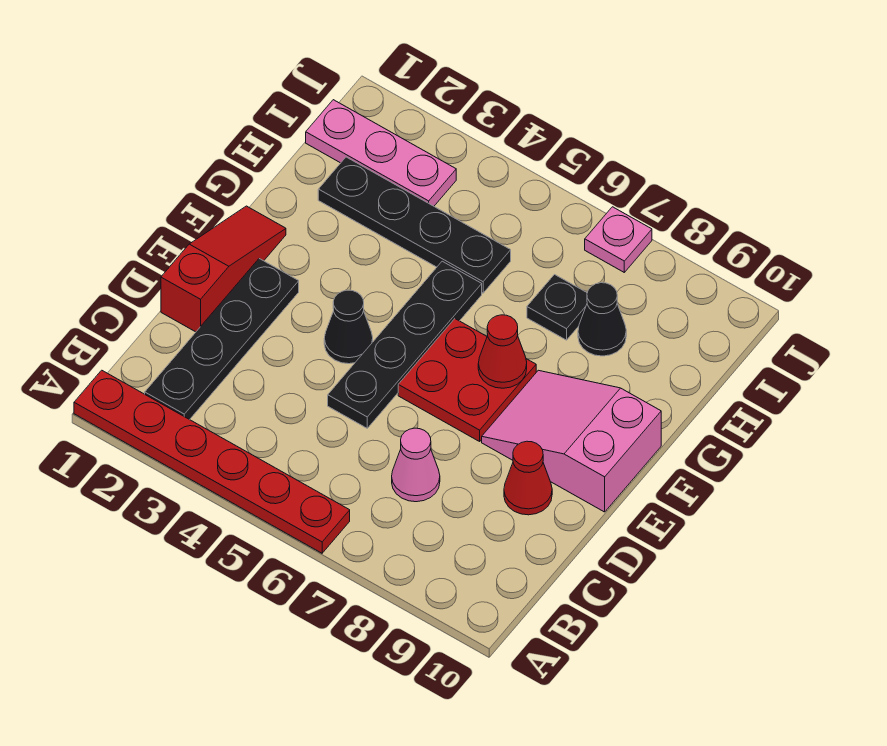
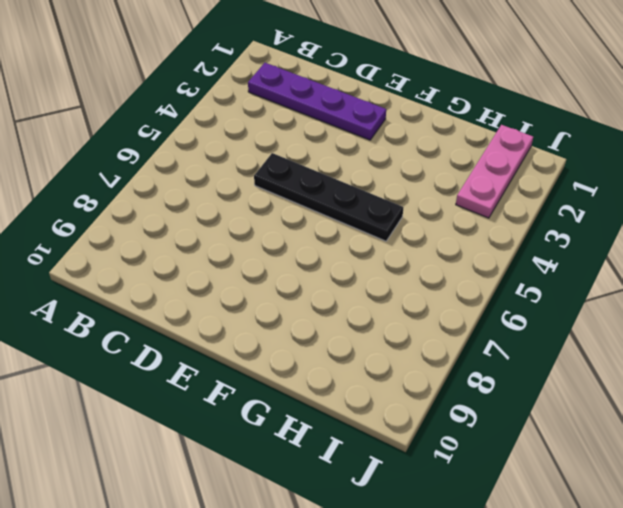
purple plate B2:E2 level 1 -> black plate B2:E2 level 1
none -> red plate A1:A6 level 1
none -> pink cone C7 level 1
none -> red slope D1:F1 level 1 top D

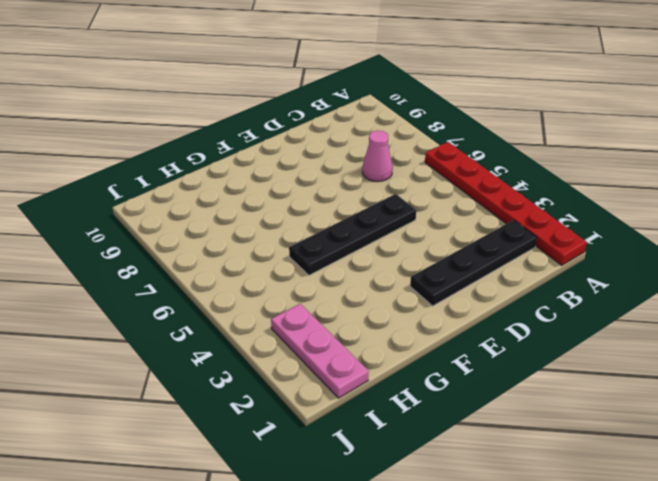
none -> red slope D1:F1 level 1 top D
none -> red cone D9 level 1
none -> black cone E4 level 1

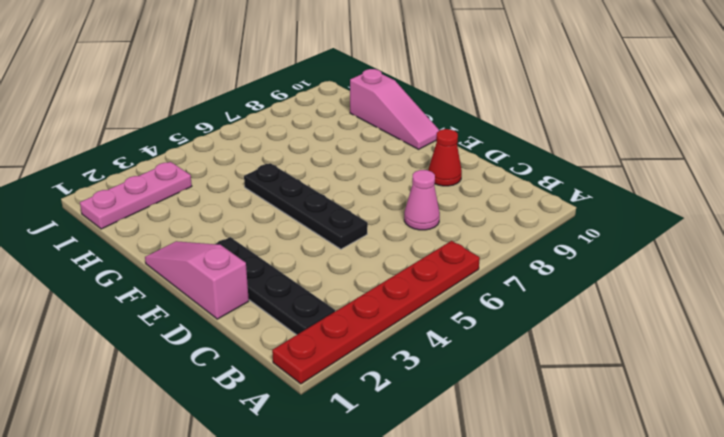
pink slope D1:F1 level 1 top D -> red slope D1:F1 level 1 top D
pink slope F10:H10 level 1 top H -> pink slope E8:F10 level 1 top 10
none -> black cone E4 level 1
none -> red plate E6:F7 level 1
none -> black plate H2:H5 level 1

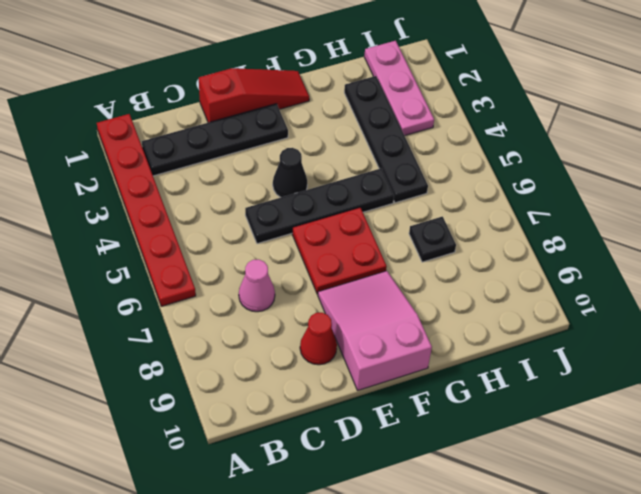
none -> black cone H8 level 1
none -> pink plate J7 level 1
none -> red cone F7 level 2

